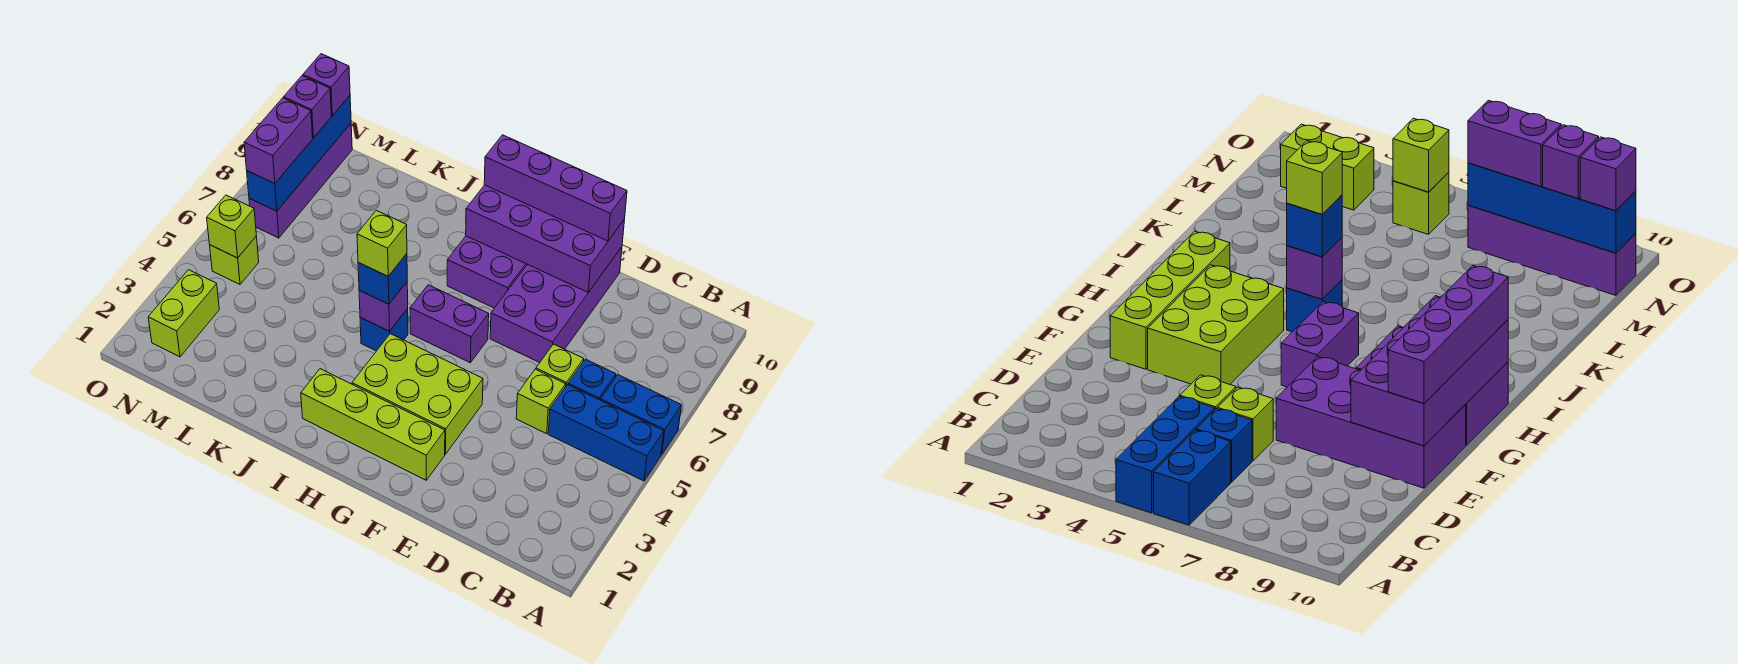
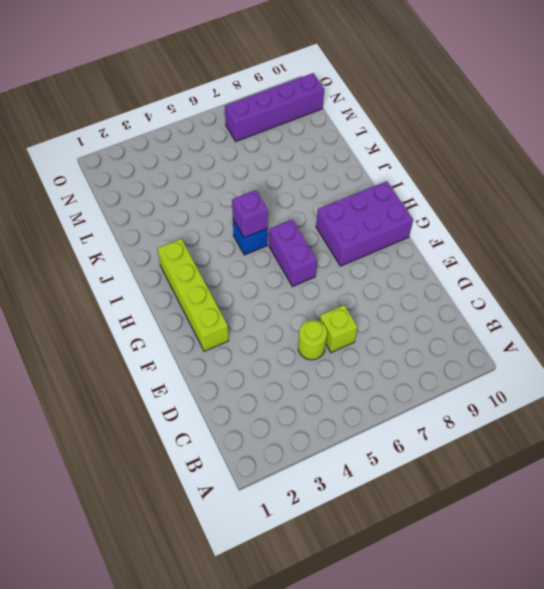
lime round brick D5 level 1 -> lime brick D5 level 1
none -> blue brick A5:C5 level 1
none -> blue brick A6:B6 level 1
none -> blue brick C6 level 1

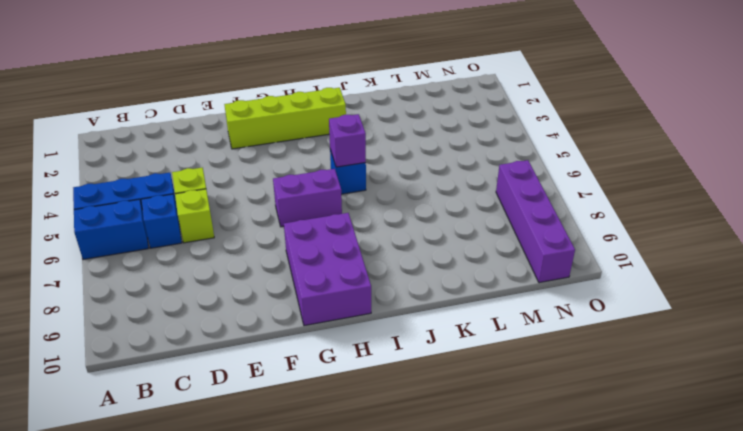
none -> purple brick E7:F10 level 1
none -> lime brick F3:H4 level 1
none -> lime brick N2:N3 level 1

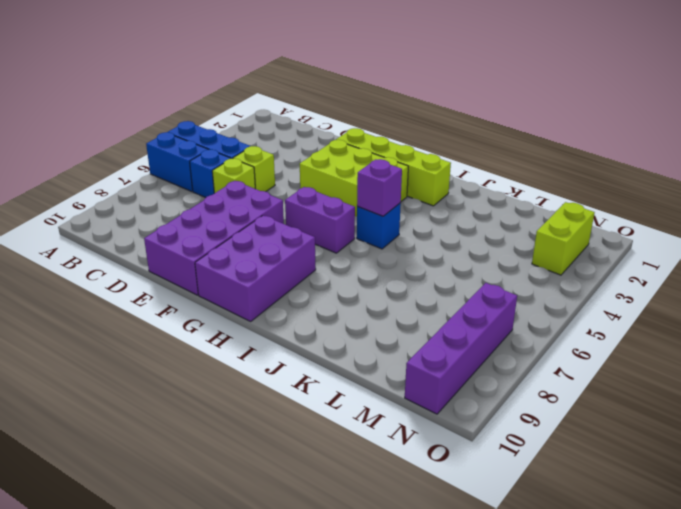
none -> lime brick N5 level 1
none -> purple brick E9:H10 level 2
none -> lime brick N5 level 2

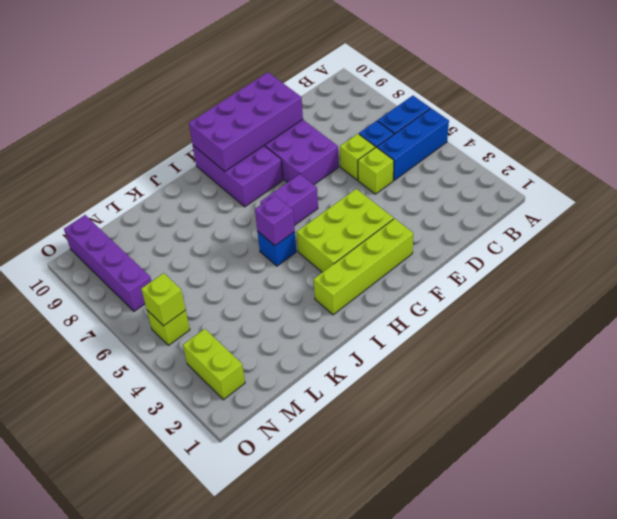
none -> blue brick N7:N10 level 2
none -> purple brick E10:H10 level 3
none -> blue brick I5 level 3

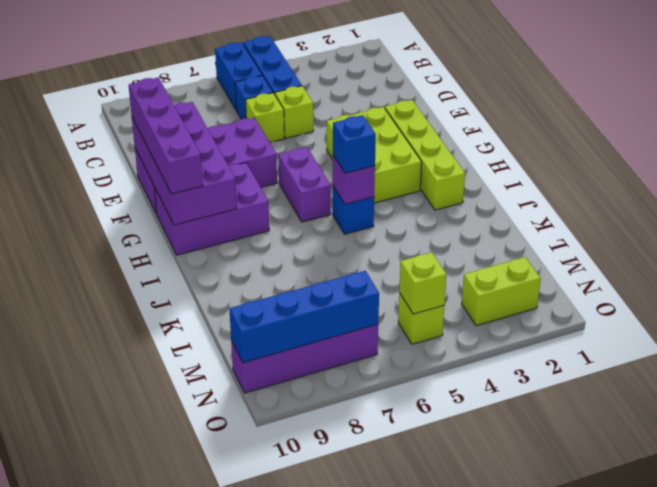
none -> purple brick N7:N8 level 3
none -> purple brick N9 level 3
none -> purple brick N10 level 3

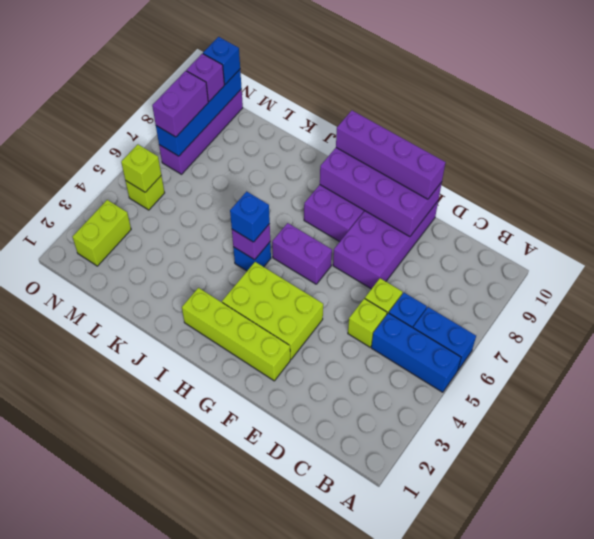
blue brick N10 level 3 -> purple brick N10 level 3
none -> lime brick I5 level 4

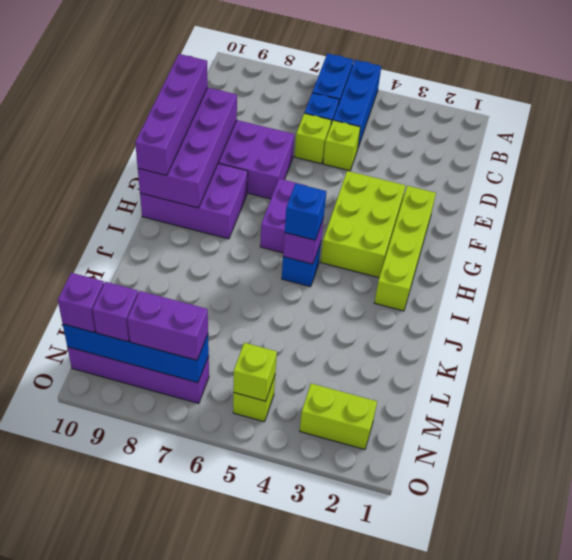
none -> lime brick I5 level 4

